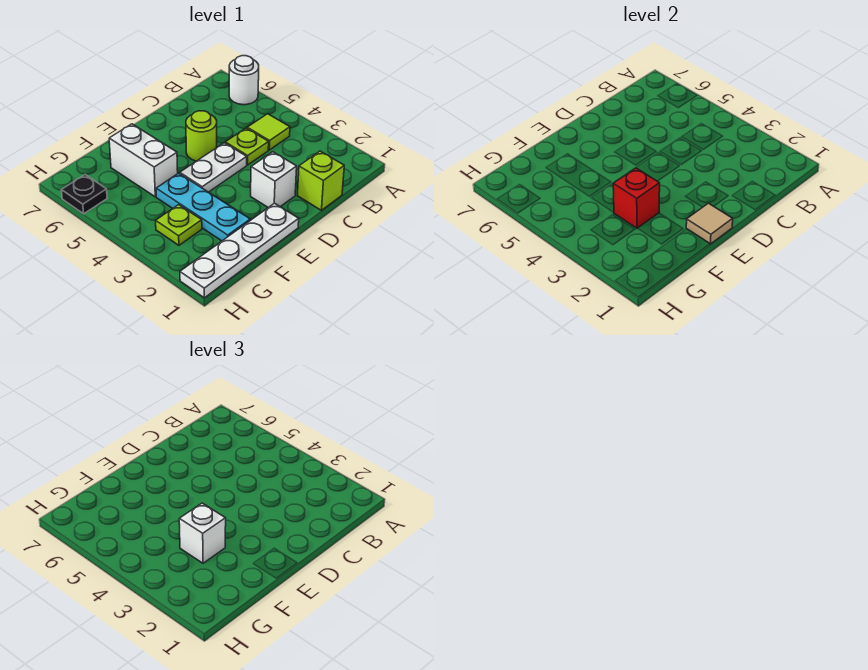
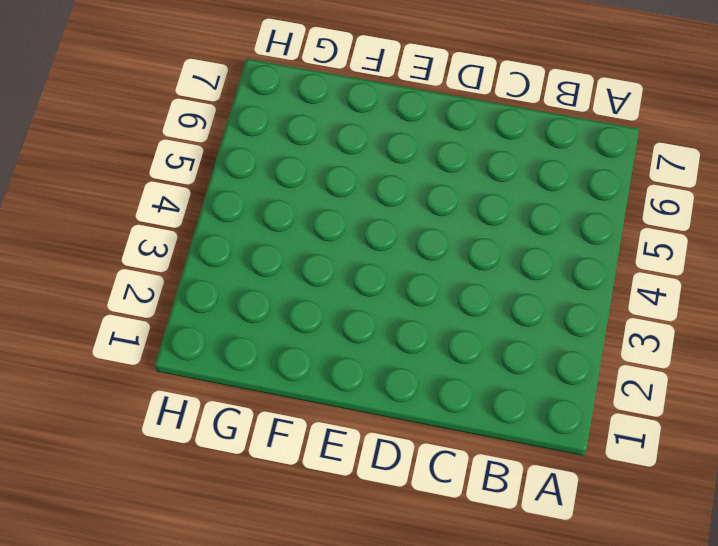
none -> white round brick A6 level 1
none -> lime tile B4 level 1
none -> lime brick C1 level 1

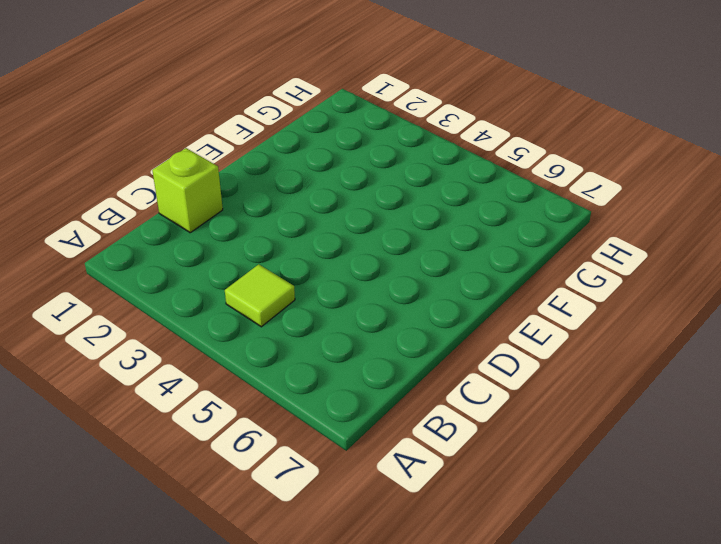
none -> white round brick A6 level 1
none -> lime plate C4 level 1
none -> white brick D2 level 1

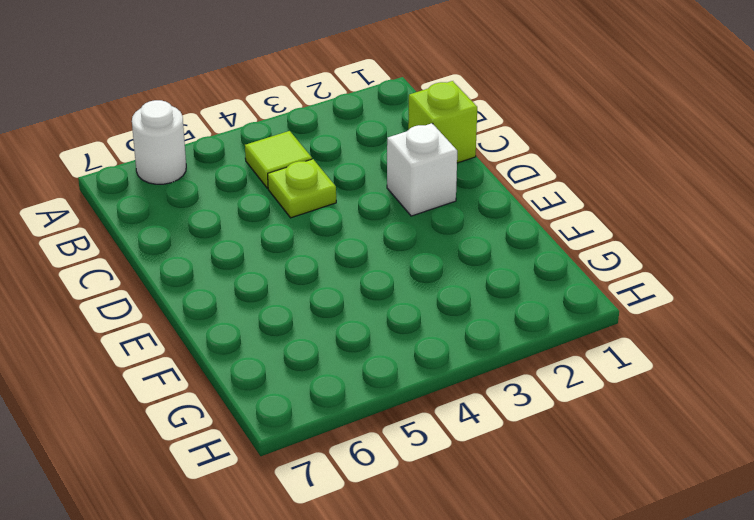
none -> white plate D4:E4 level 1
none -> lime round brick D5 level 1
none -> white plate E1:H1 level 1

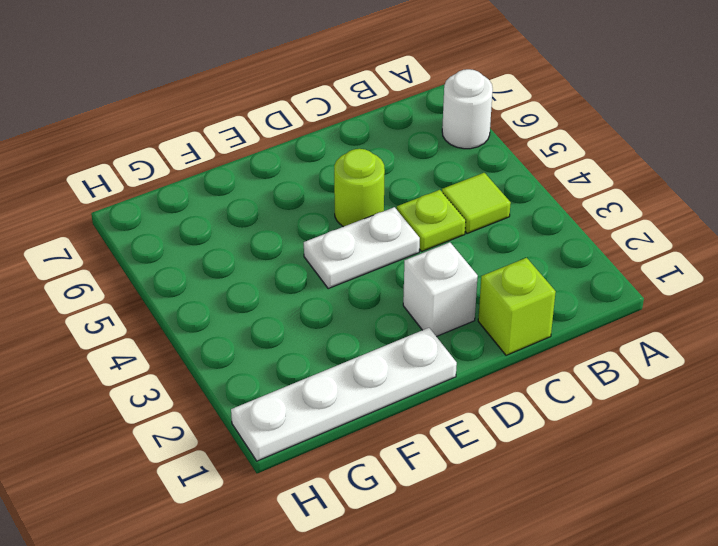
none -> cyan plate F2:F4 level 1
none -> white brick F5:F6 level 1
none -> lime plate G3 level 1

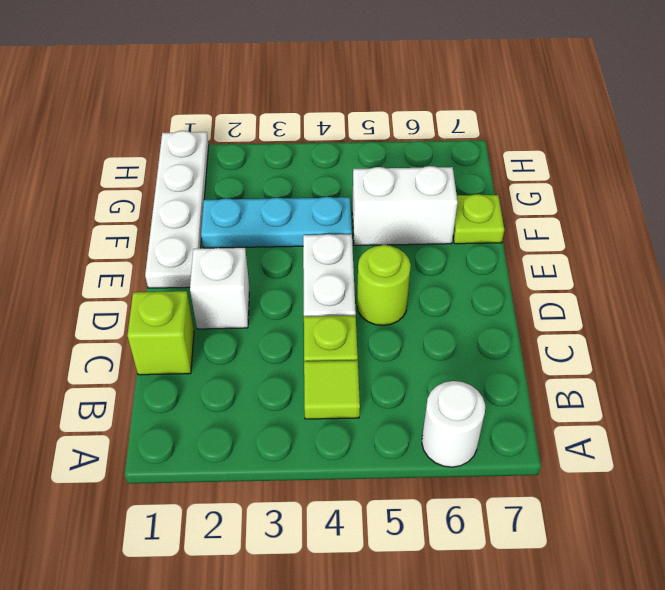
lime plate F7 level 1 -> lime plate G3 level 1
none -> black plate H6 level 1
none -> tan tile E1 level 2
none -> red brick F3 level 2

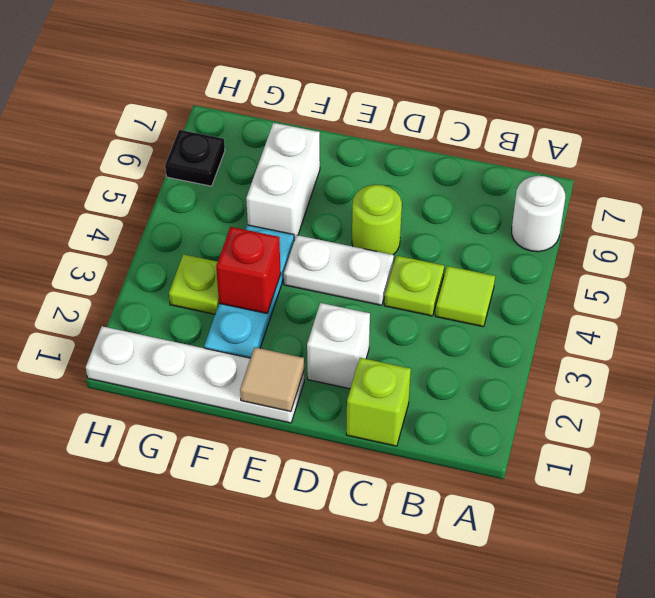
none -> white brick F3 level 3

